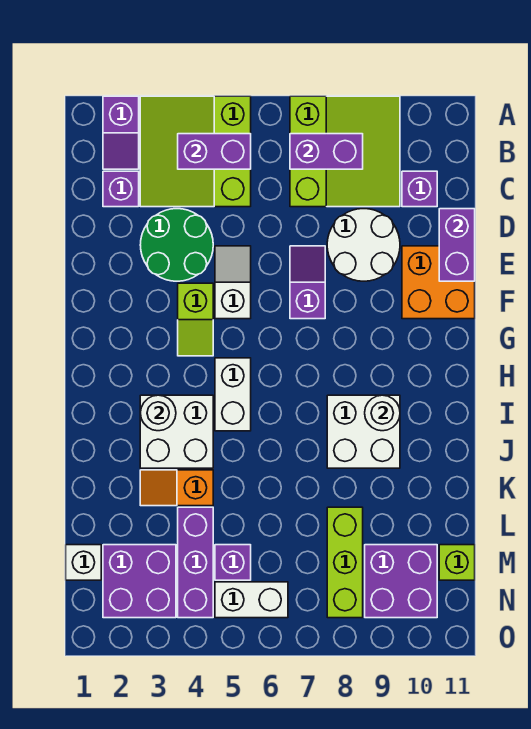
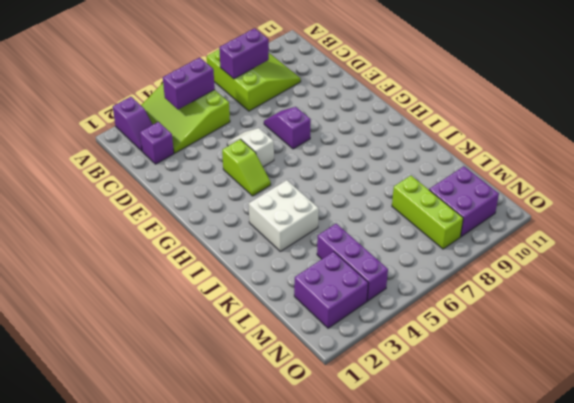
none -> purple brick C10 level 1
none -> green round brick D3:E4 level 1
none -> white round brick D8:E9 level 1

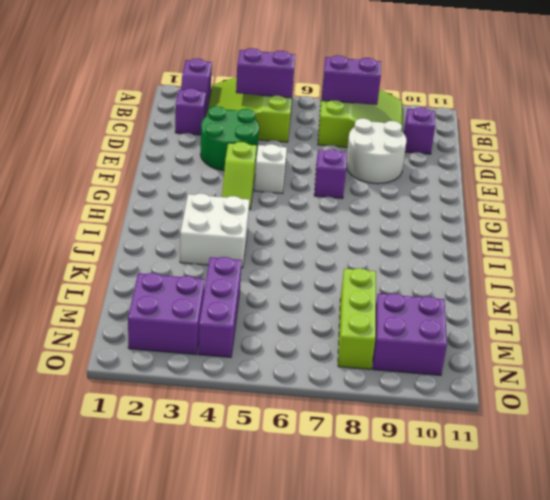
none -> orange brick E10:F11 level 1
none -> white brick H5:I5 level 1
none -> white brick I8:J9 level 1

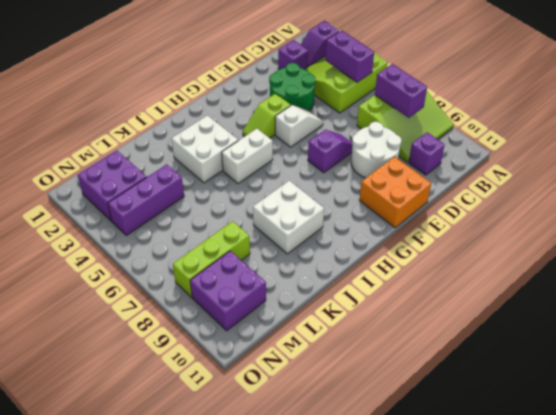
none -> orange slope K3:K4 level 1 top 4
none -> white brick M1 level 1
none -> purple brick M5 level 1

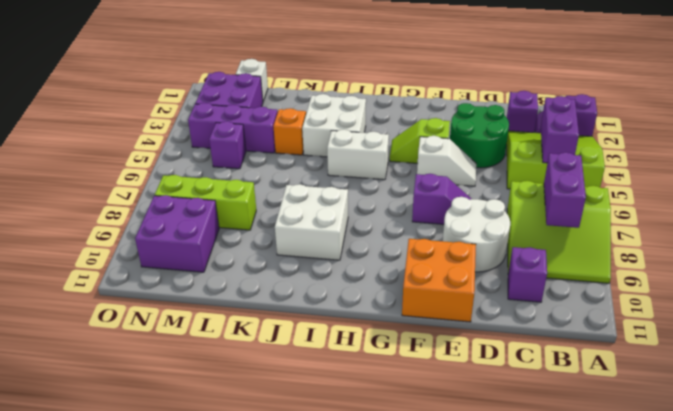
none -> lime brick M11 level 1
none -> white brick N5:N6 level 1
none -> purple brick D11:E11 level 2

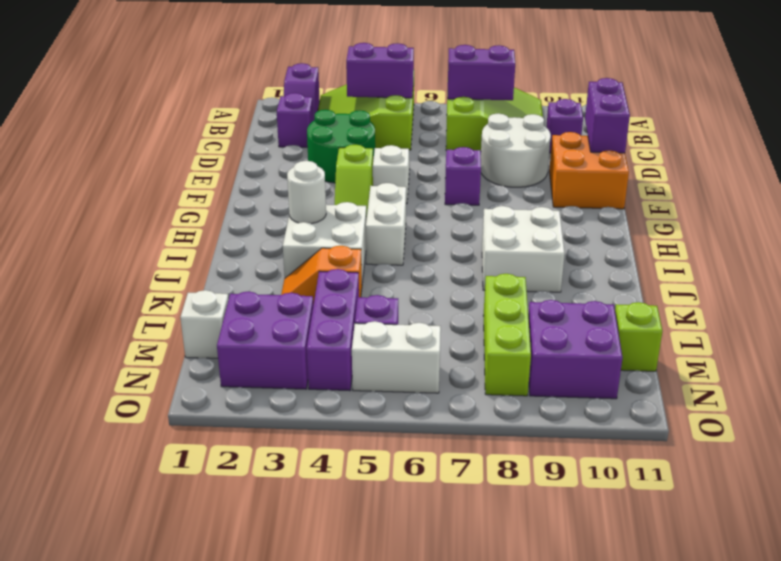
none -> white round brick I9 level 2

